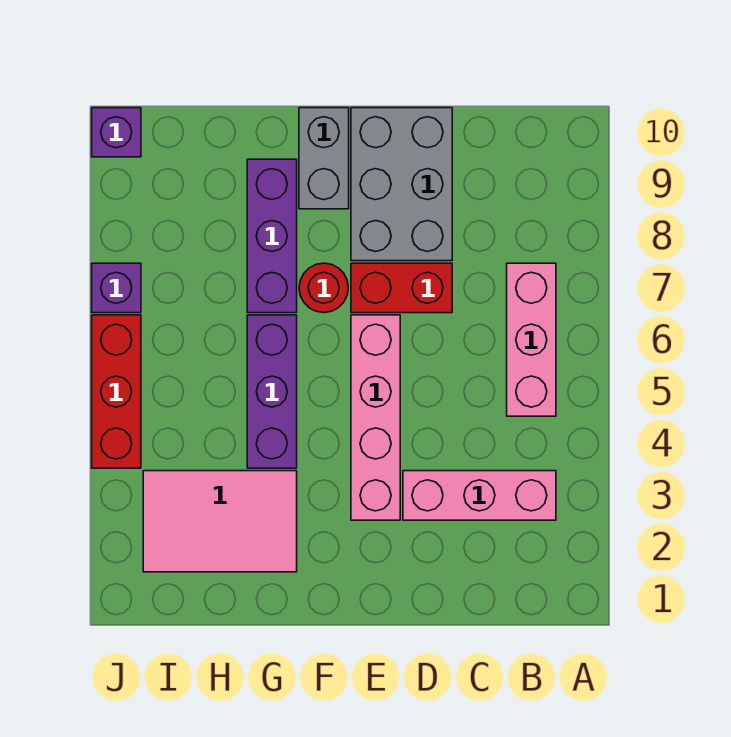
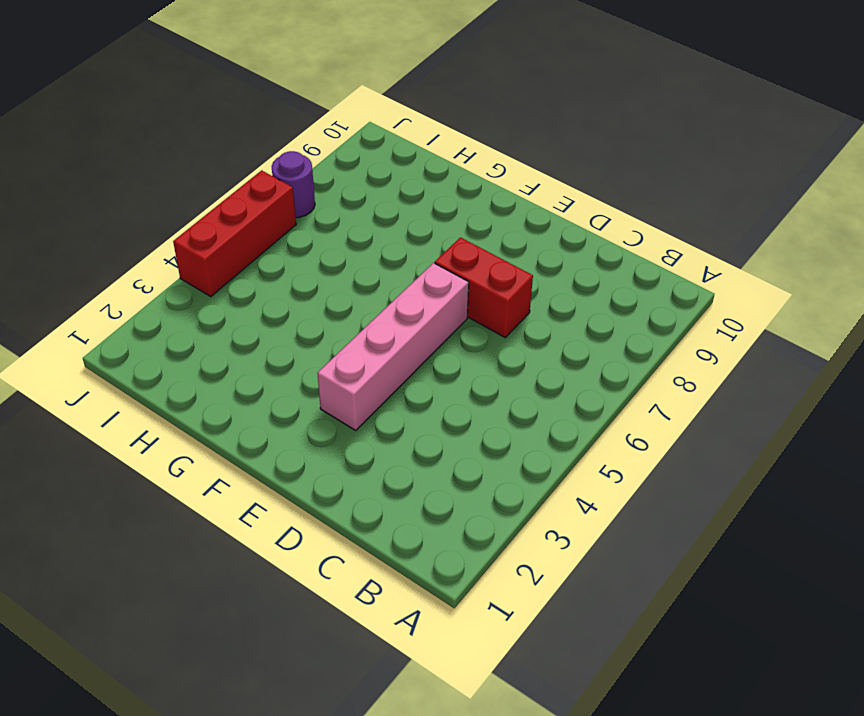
purple round brick J7 level 1 -> purple brick J7 level 1
none -> pink brick B3:D3 level 1
none -> pink brick B5:B7 level 1
none -> grey brick D8:E10 level 1

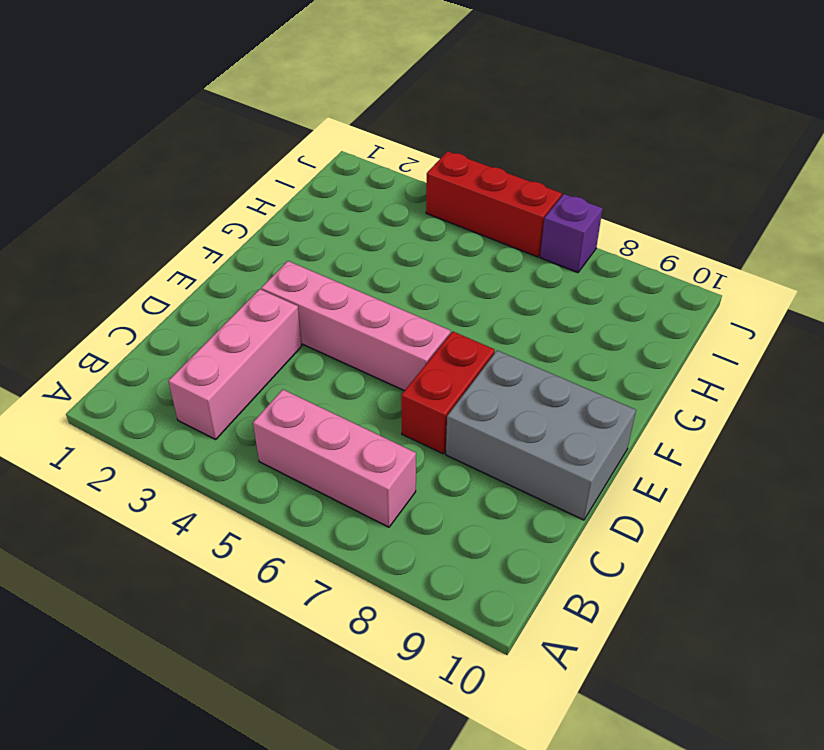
none -> red round brick F7 level 1
none -> grey brick F9:F10 level 1
none -> pink tile G2:I3 level 1

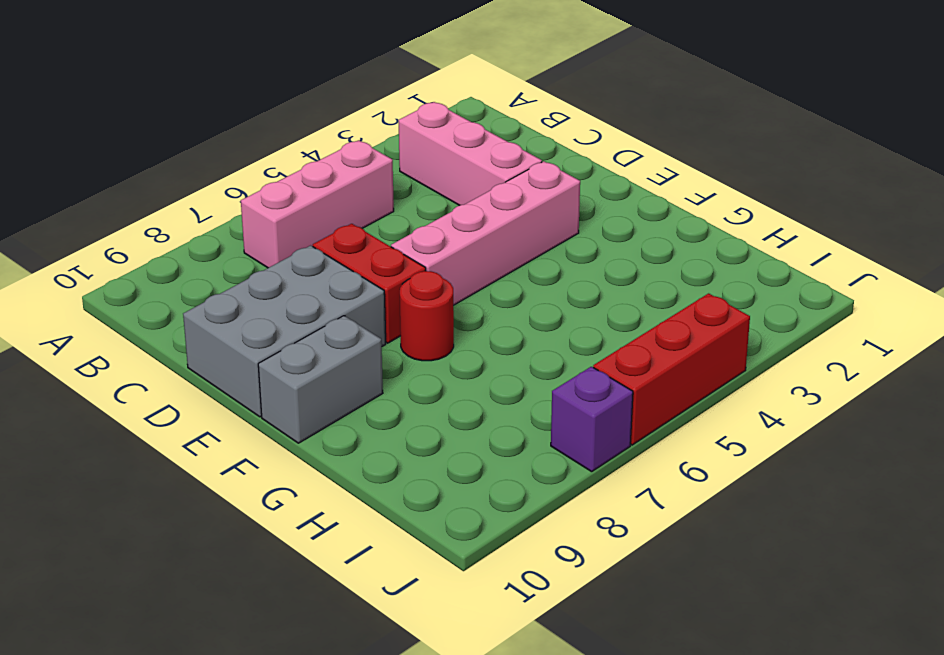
none -> pink tile G2:I3 level 1
none -> purple brick G4:G6 level 1
none -> purple brick G7:G9 level 1

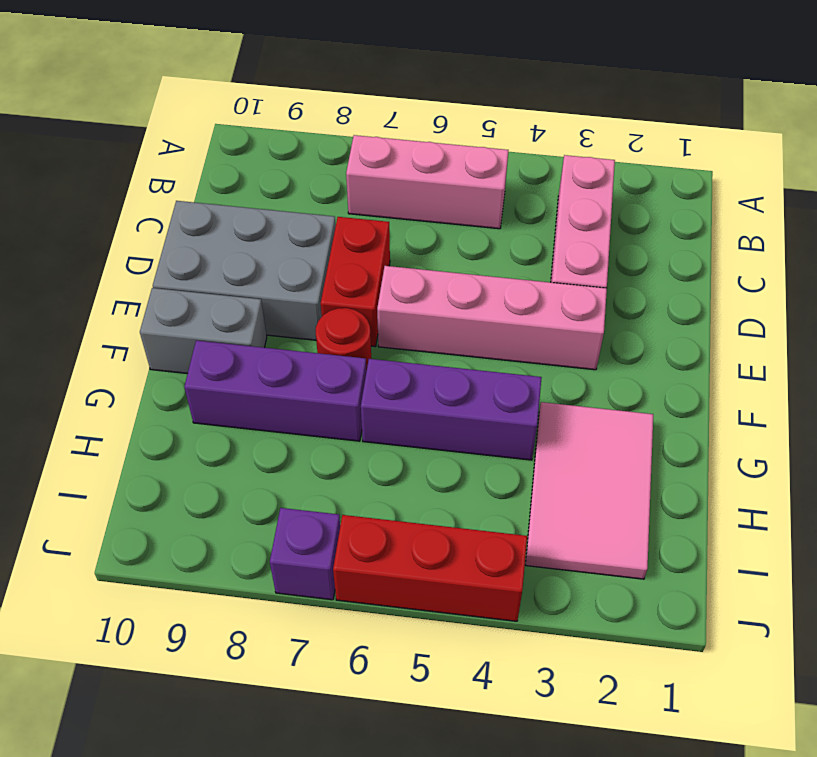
none -> purple brick J10 level 1

